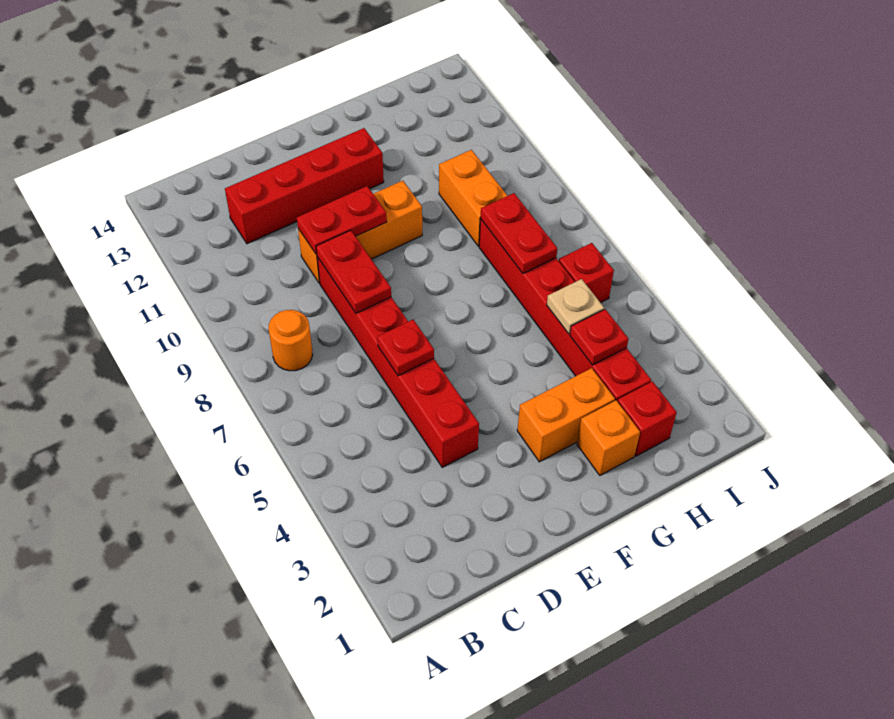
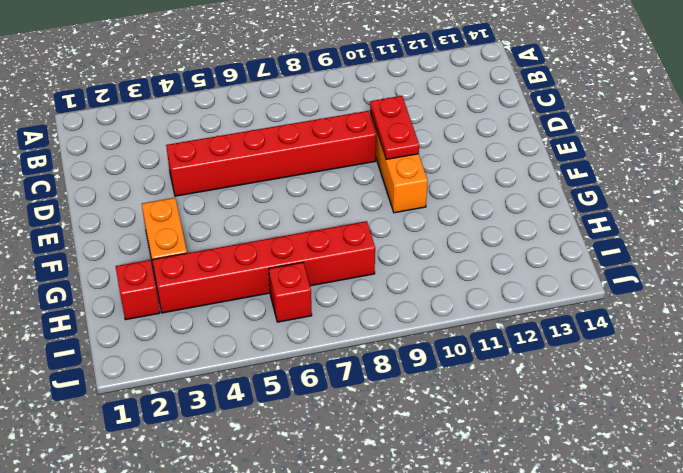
none -> orange round brick B8 level 1
none -> red brick C12:F12 level 1
none -> orange brick G2 level 1

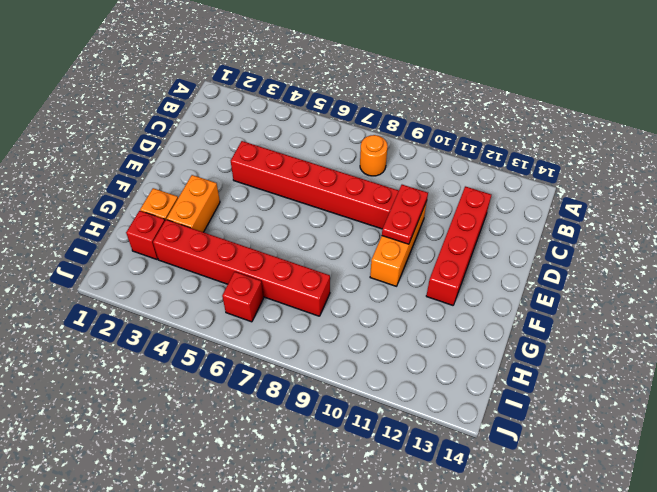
none -> orange brick H9:H10 level 1
none -> red plate D6 level 2
none -> red plate D8:D9 level 2

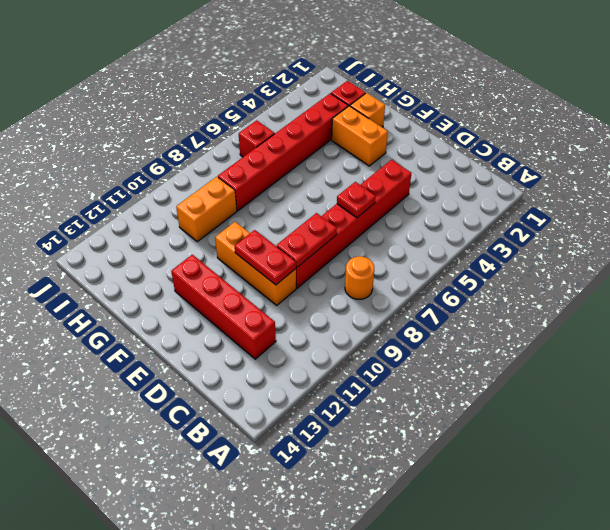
none -> red plate H4 level 2
none -> tan plate H5 level 2
none -> red plate H7:H8 level 2

